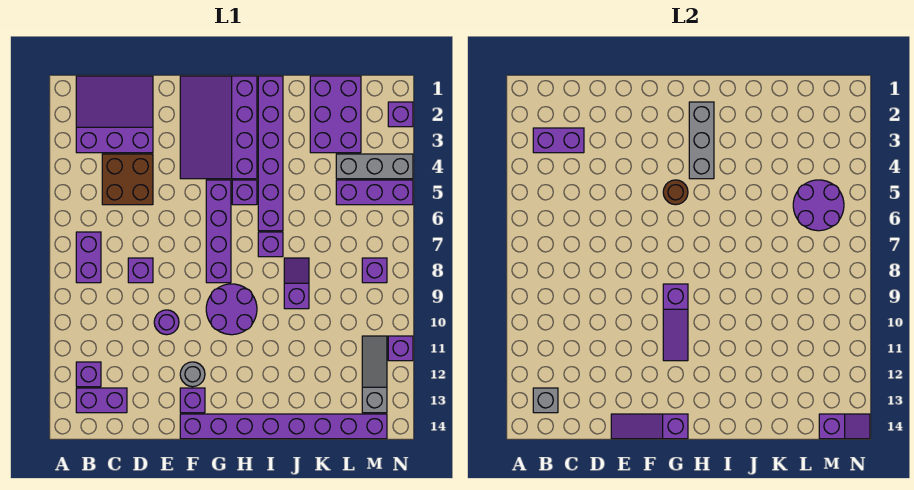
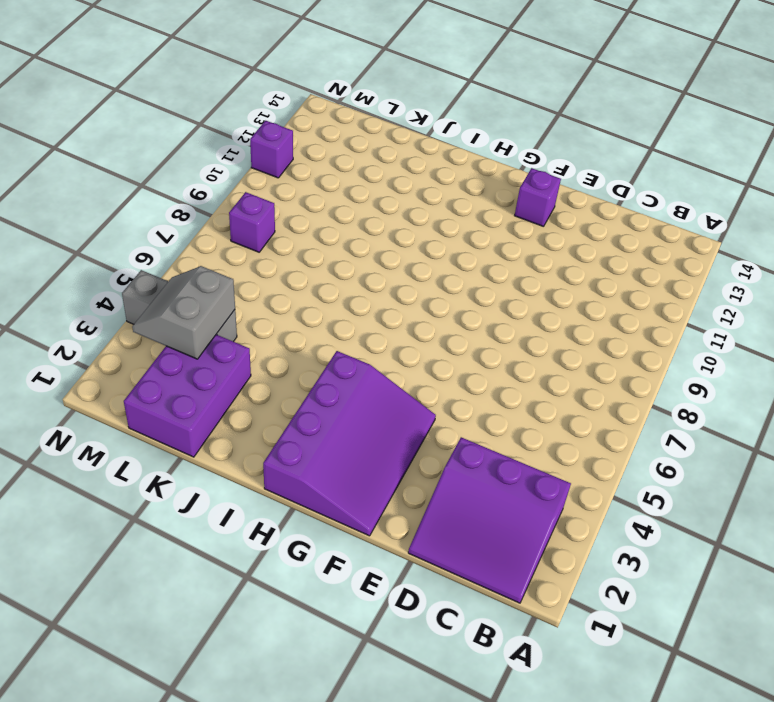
grey slope L3:M4 level 2 top L -> none
none -> purple brick B7:B8 level 1
none -> purple brick B12 level 1
none -> purple brick B13:C13 level 1
none -> brown brick C4:D5 level 1

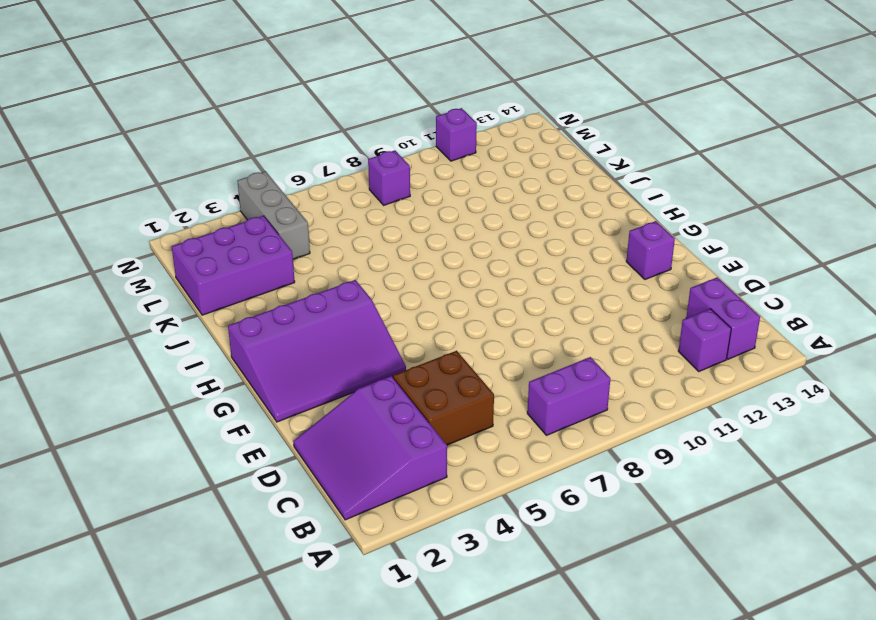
none -> purple brick D8 level 1
none -> purple round brick E10 level 1
none -> grey round brick F12 level 1
none -> purple brick F14:M14 level 1

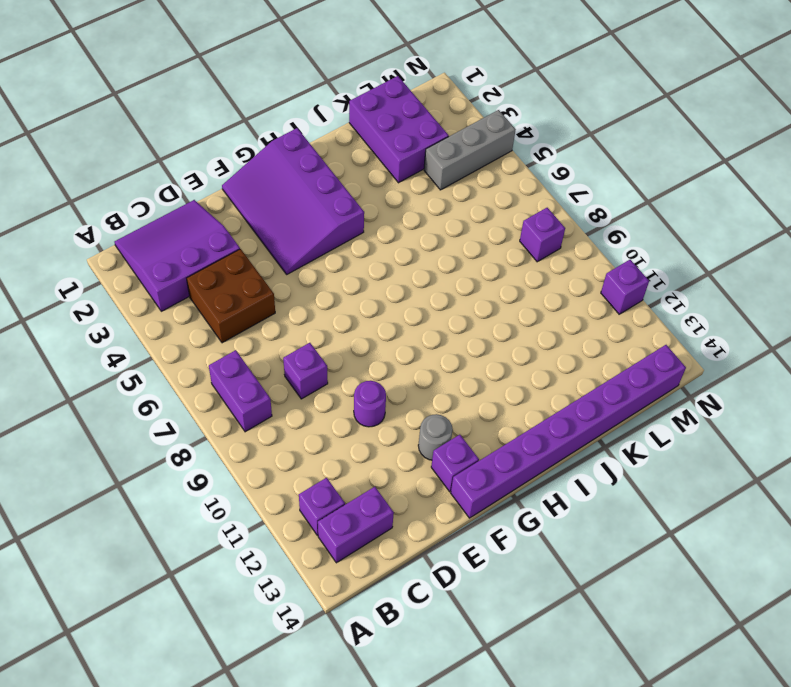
none -> purple brick G5:G8 level 1
none -> purple round brick G9:H10 level 1
none -> purple brick H5 level 1
none -> purple brick I1:I6 level 1

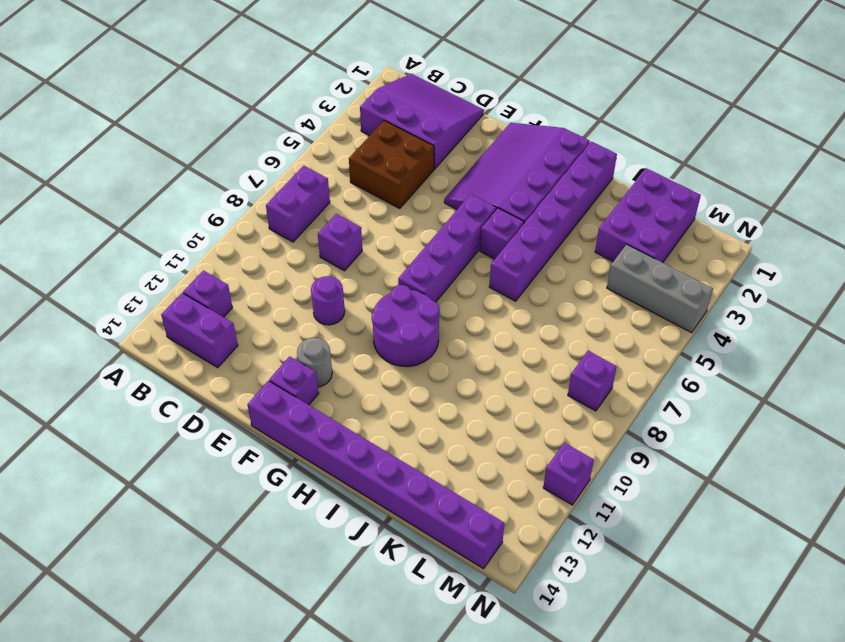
none -> purple brick I7 level 1
none -> purple slope J8:J9 level 1 top 9
none -> purple brick L5:N5 level 1
none -> grey slope M11:M13 level 1 top 13

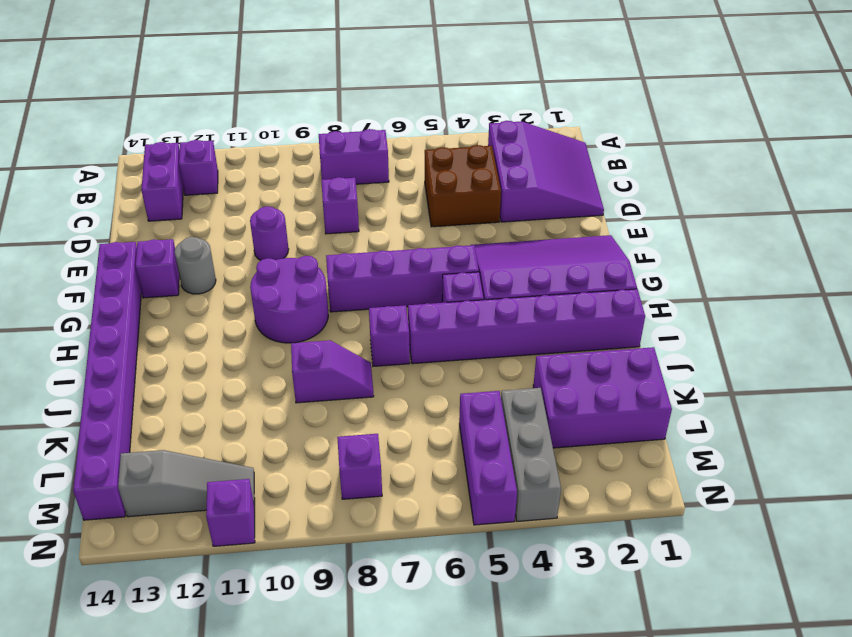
none -> purple brick N2 level 1
none -> purple brick B3:C3 level 2
none -> grey brick B13 level 2
none -> purple slope E14:G14 level 2 top G

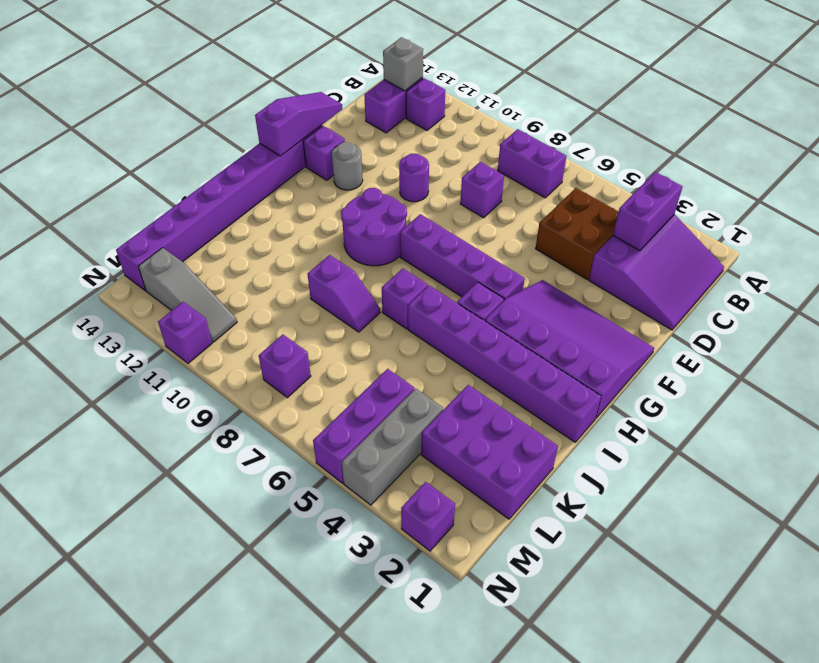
none -> brown round brick G5 level 2
none -> purple slope G9:G11 level 2 top 9
none -> grey brick H2:H4 level 2
none -> purple round brick L5:M6 level 2

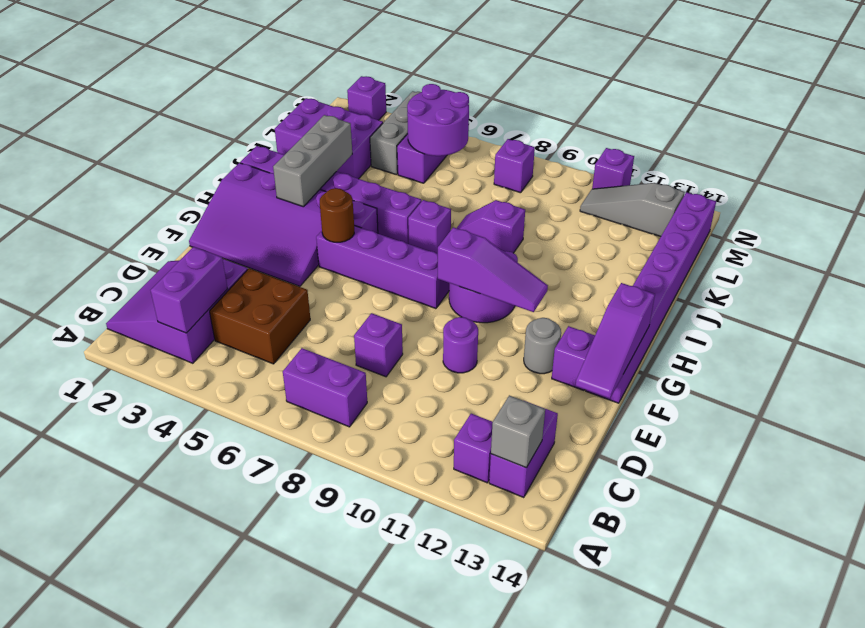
grey brick H3:J3 level 2 -> grey brick H2:H4 level 2
none -> purple slope M14:N14 level 2 top M

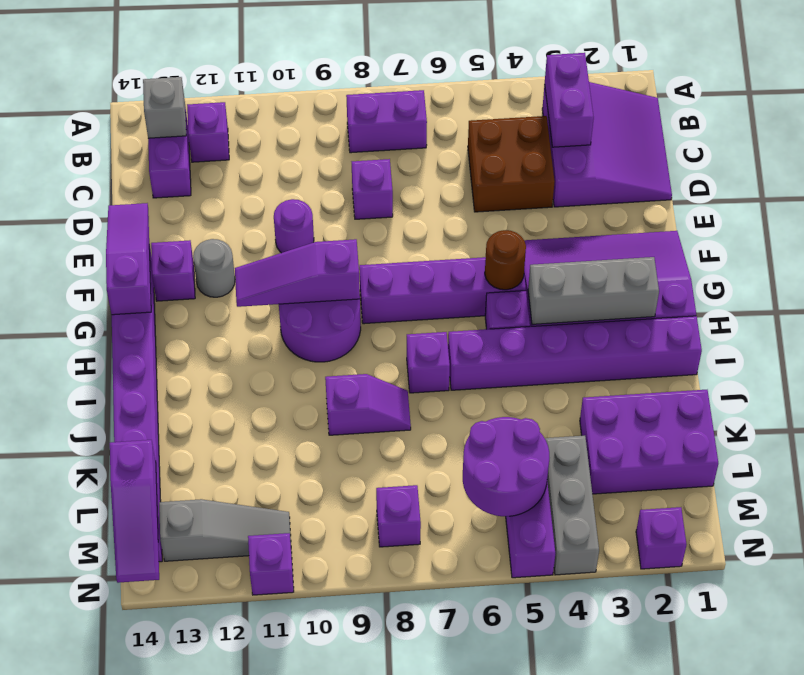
purple slope L14:N14 level 2 top L -> purple slope M14:N14 level 2 top M

